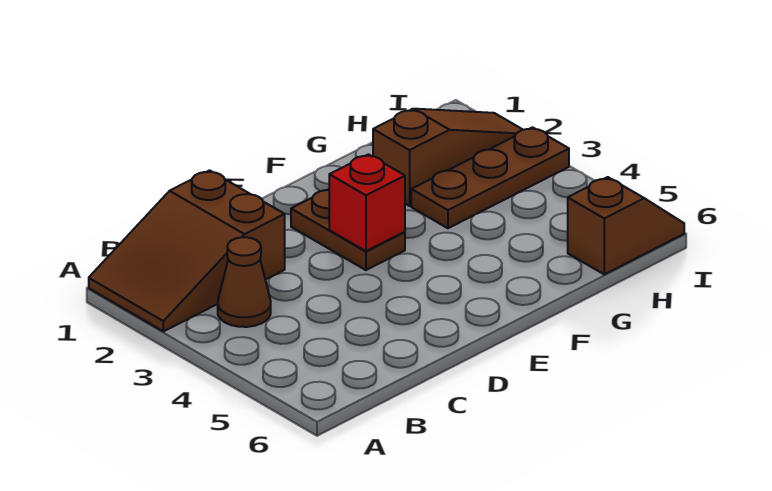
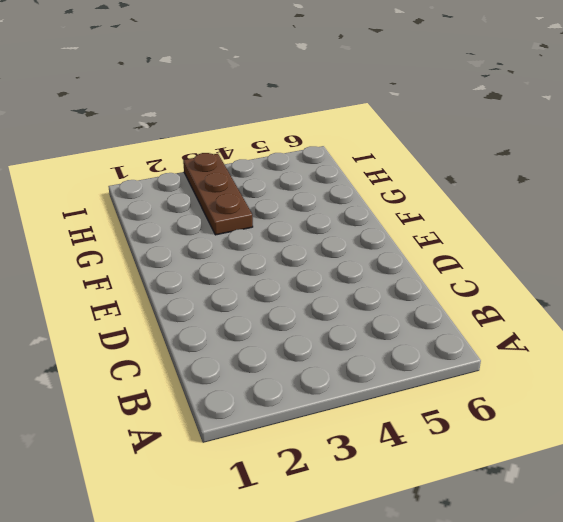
none -> brown slope A1:C2 level 1 top C
none -> brown cone B3 level 1

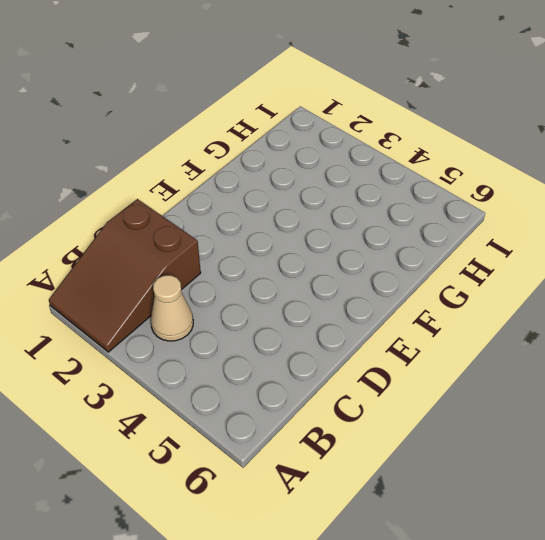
tan cone B3 level 1 -> brown cone B3 level 1
none -> brown plate E2:E3 level 1
none -> brown slope G2:I2 level 1 top G

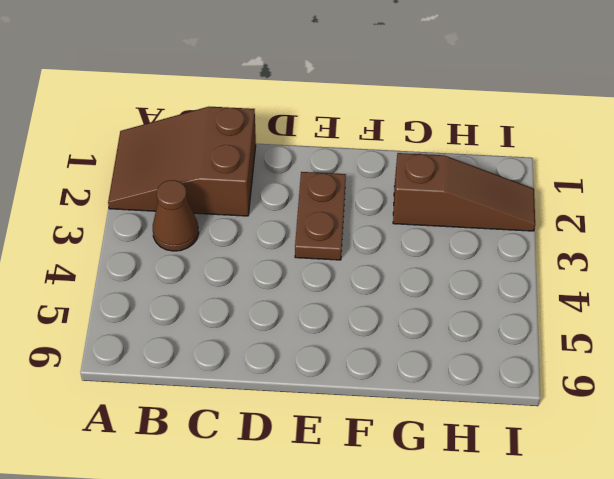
none -> brown plate G3:I3 level 1
none -> brown slope H6:I6 level 1 top H

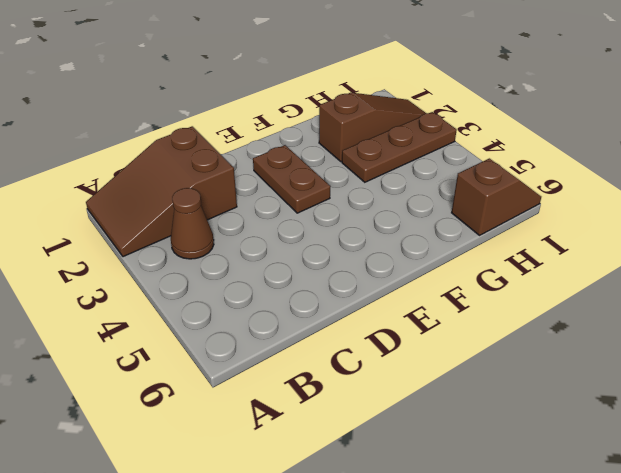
none -> red brick E3 level 2

